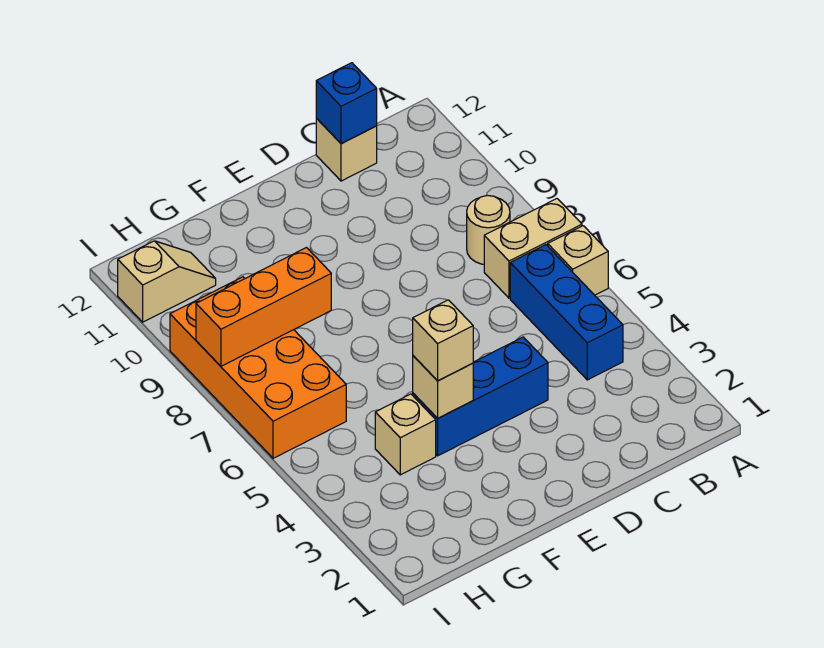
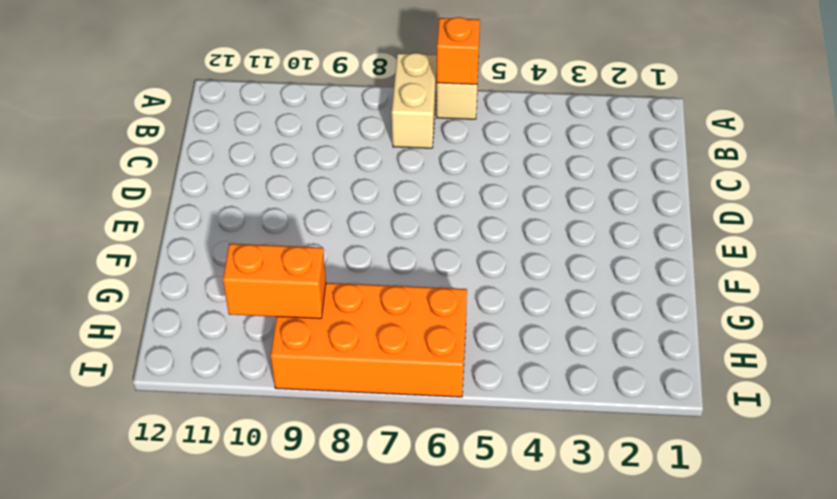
orange brick A6 level 2 -> none
orange brick H9:H10 level 2 -> none
none -> blue brick B4:B6 level 1
none -> tan round brick B8 level 1
none -> tan brick C12 level 1

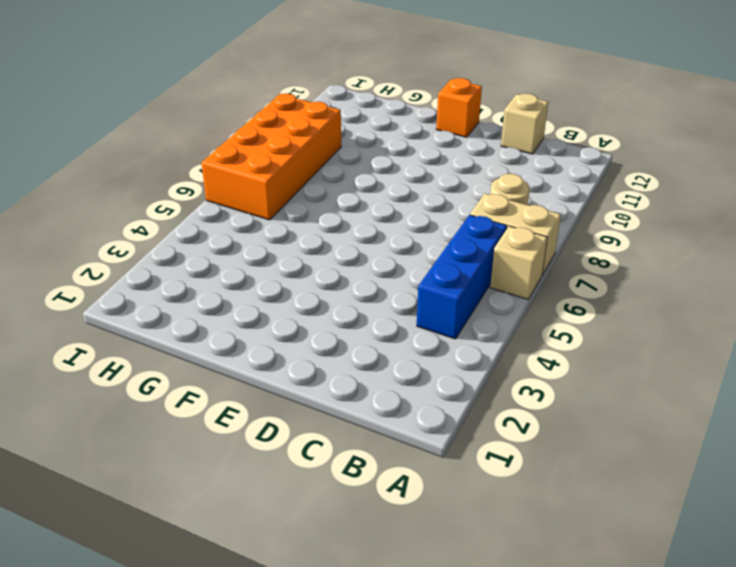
orange brick E12 level 1 -> none
none -> blue brick D4:F4 level 1
none -> tan brick G4 level 1
none -> tan slope H11:I11 level 1 top I

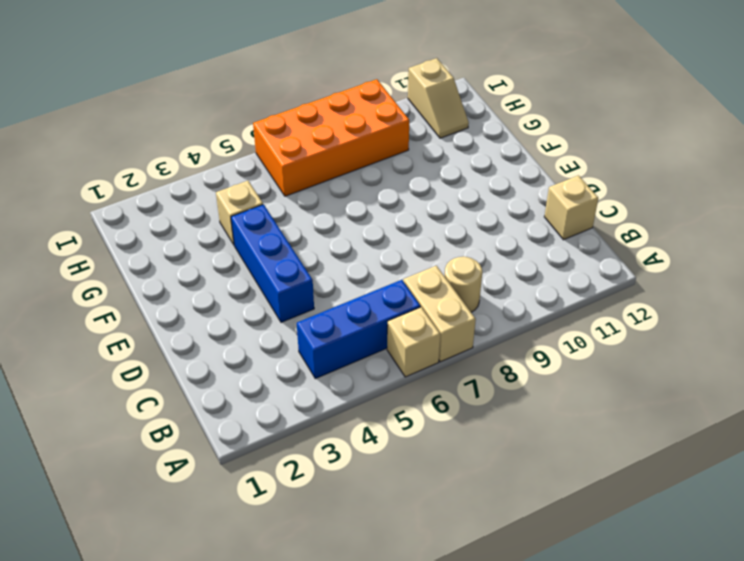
none -> blue brick C12 level 2
none -> tan brick F4 level 2
none -> orange brick G8:I8 level 2

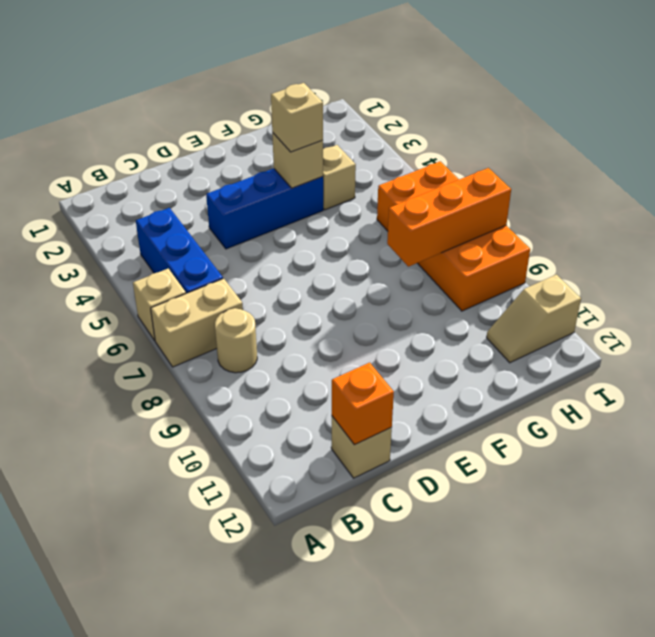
orange brick C12 level 2 -> blue brick C12 level 2

